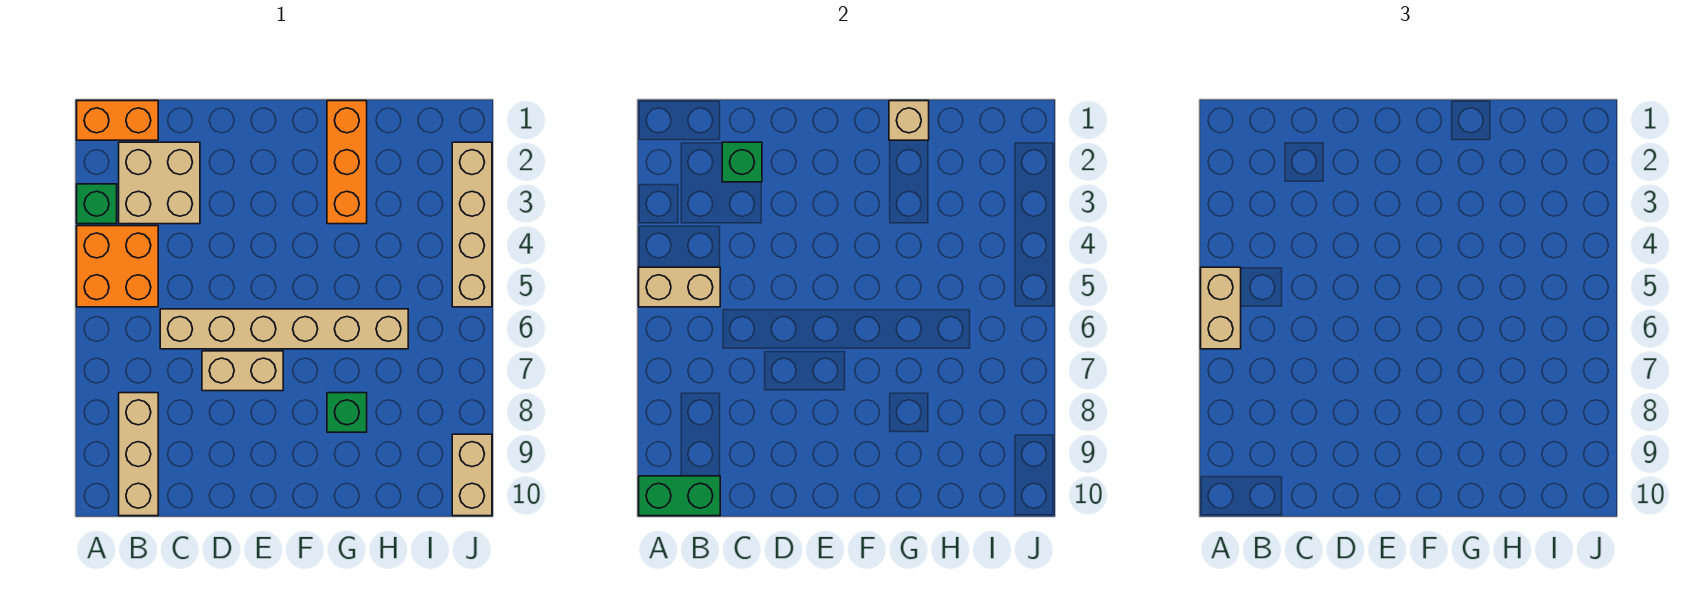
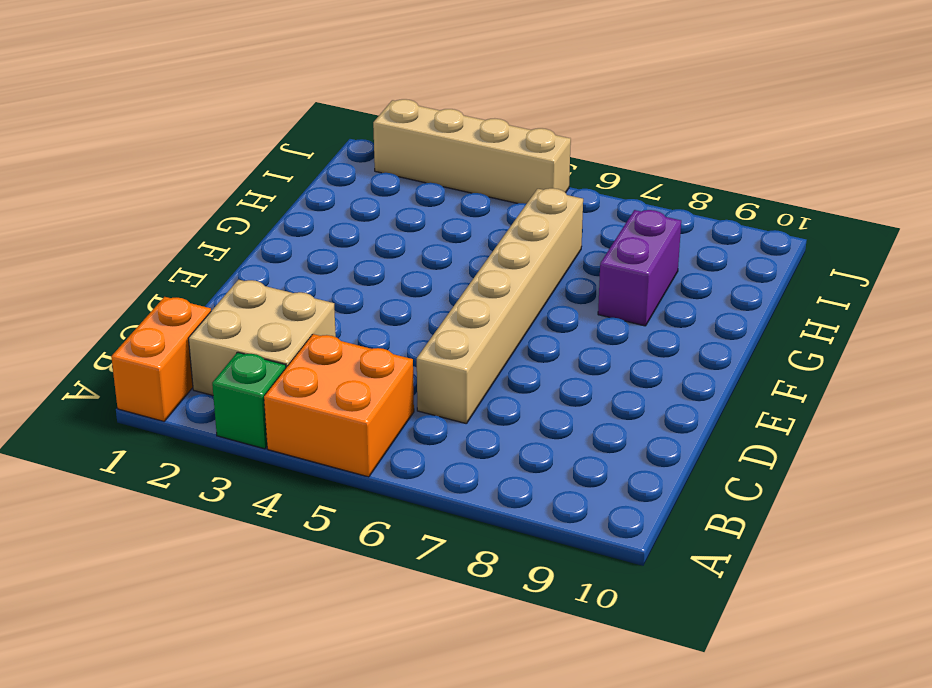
purple brick G8:H8 level 1 -> green brick G8 level 1
none -> tan brick B8:B10 level 1
none -> tan brick D7:E7 level 1
none -> orange brick G1:G3 level 1

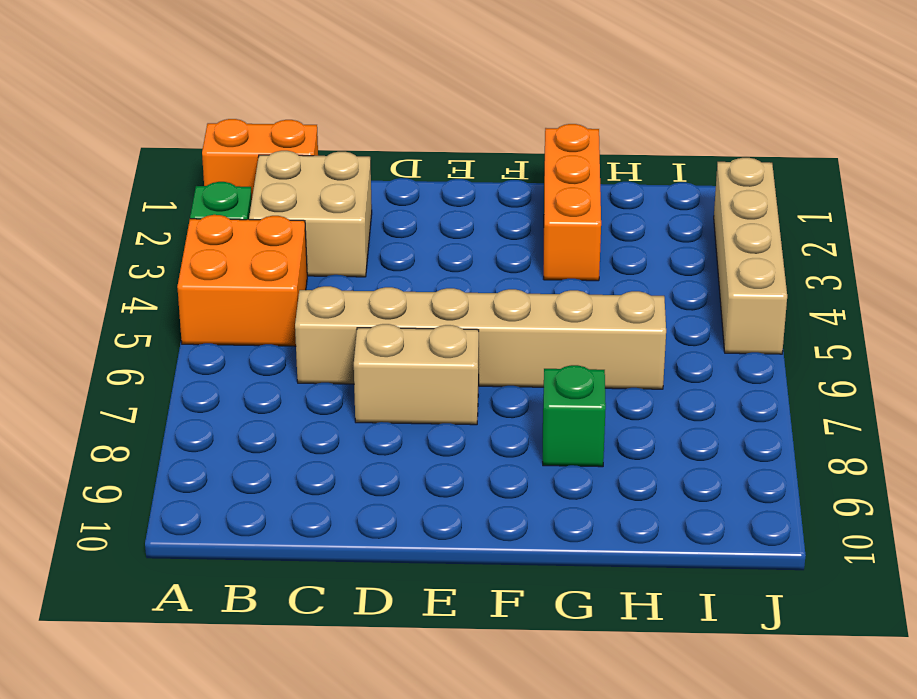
none -> tan brick B8:B10 level 1
none -> tan brick J9:J10 level 1
none -> tan brick A5:B5 level 2

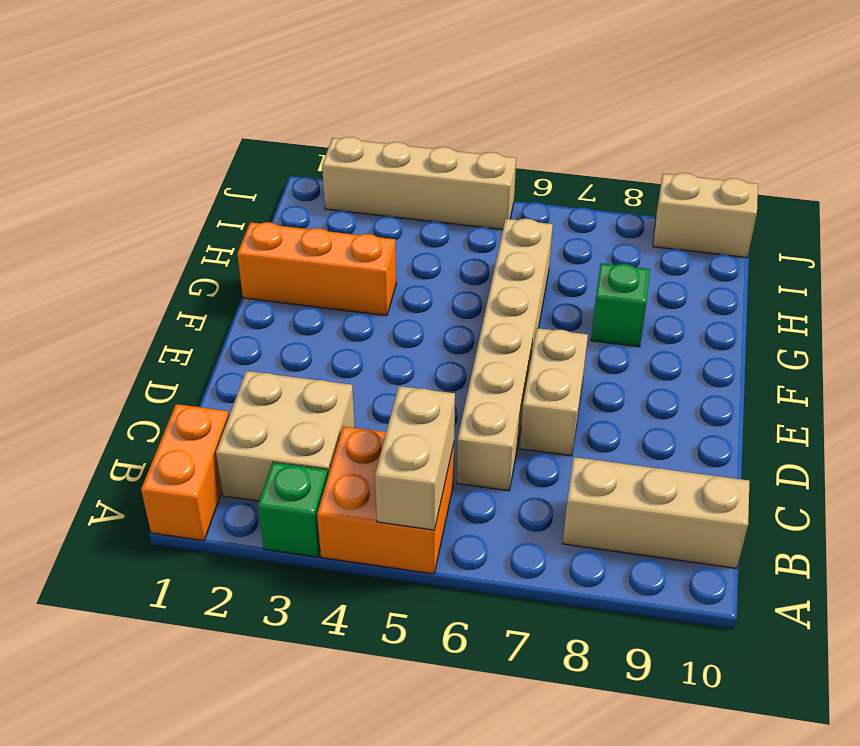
none -> green brick A10:B10 level 2
none -> green brick C2 level 2
none -> tan brick G1 level 2

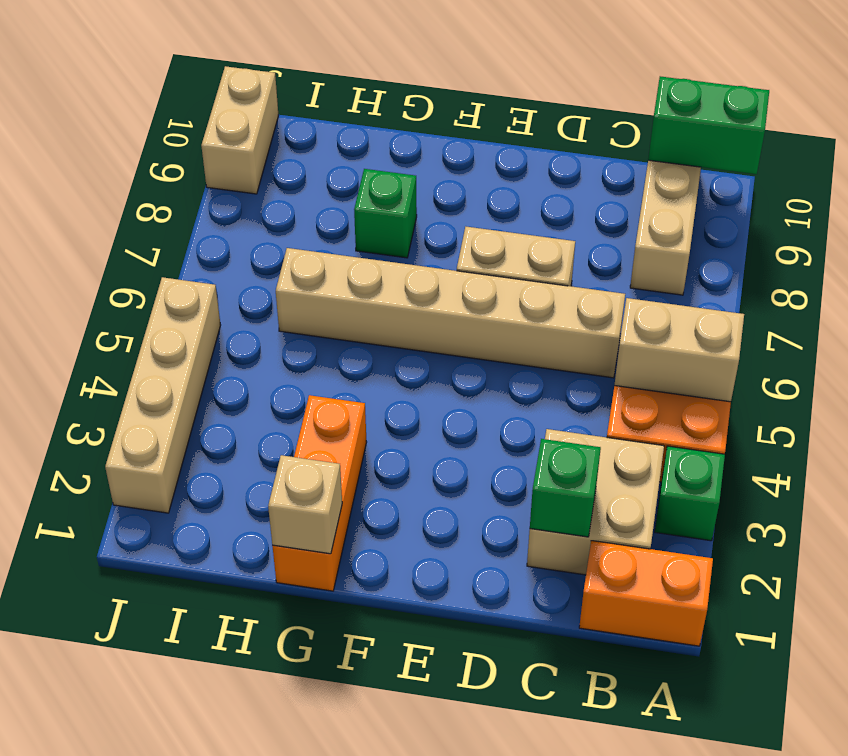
none -> tan brick A5:A6 level 3

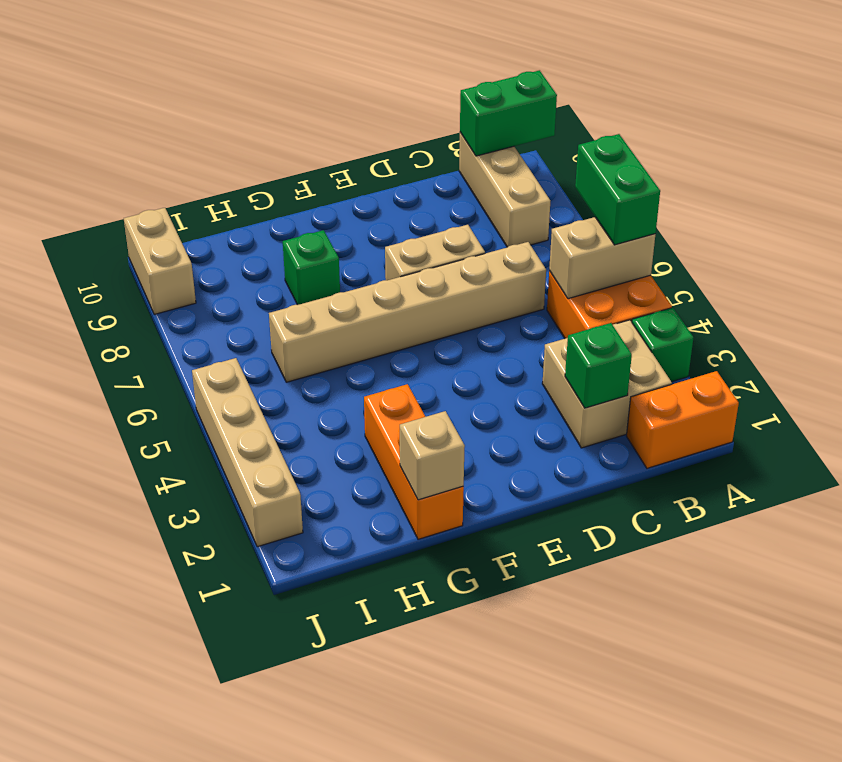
green brick A5:A6 level 3 -> tan brick A5:A6 level 3

